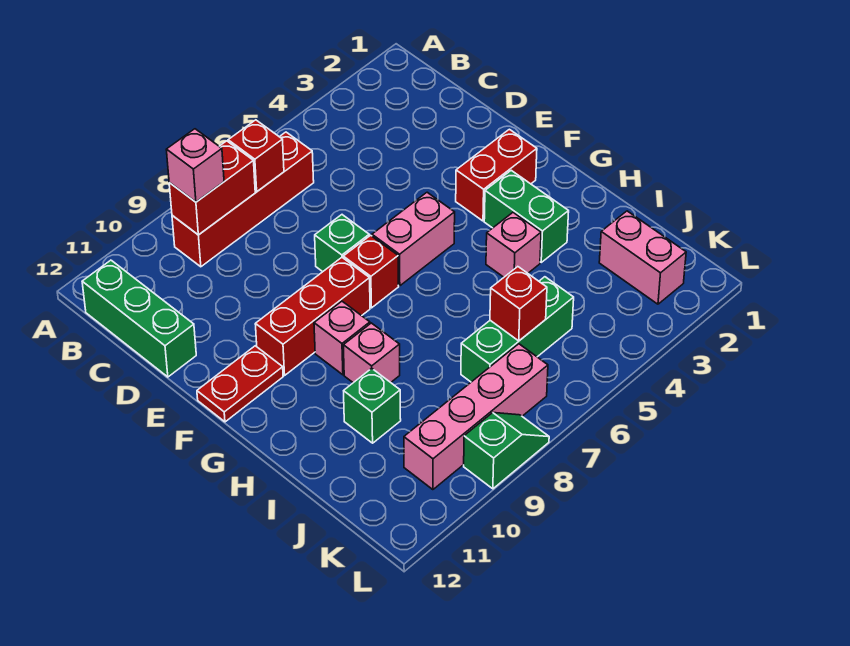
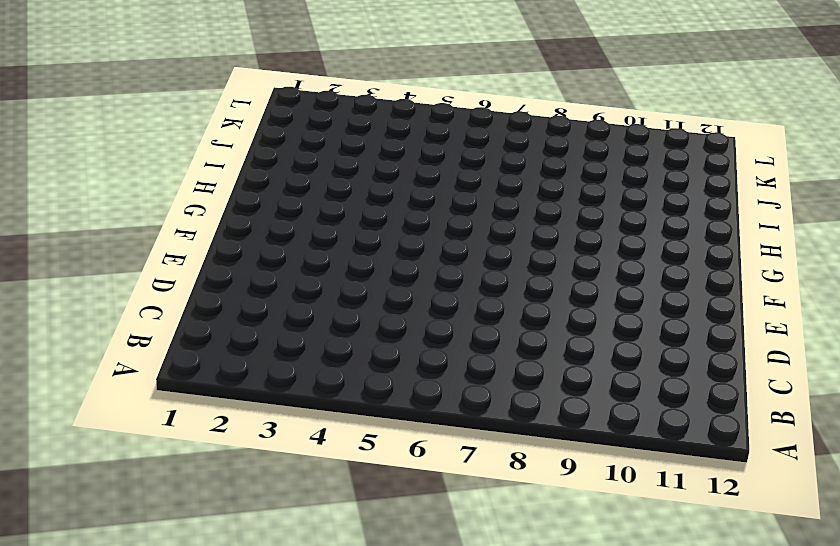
none -> red brick B6:B9 level 1
none -> green brick B12:D12 level 1
none -> green brick E7 level 1

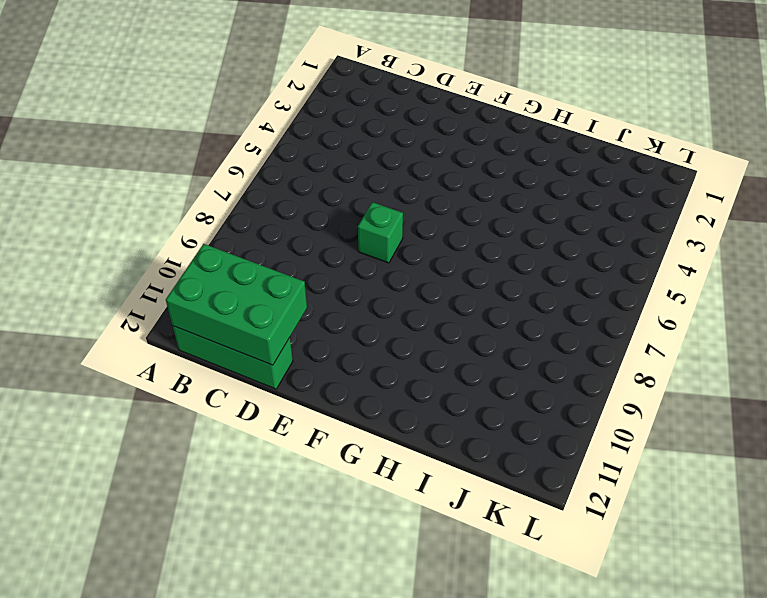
green brick B11:D12 level 2 -> none
none -> red brick B6:B9 level 1
none -> red brick F2:F3 level 1
none -> pink brick F5:F6 level 1

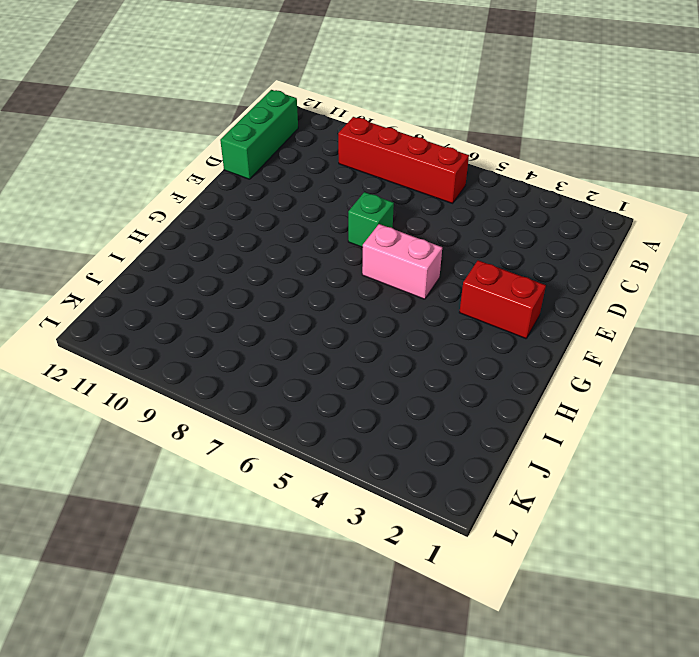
none -> red brick F7 level 1
none -> red brick F8:F10 level 1
none -> red plate F11:F12 level 1

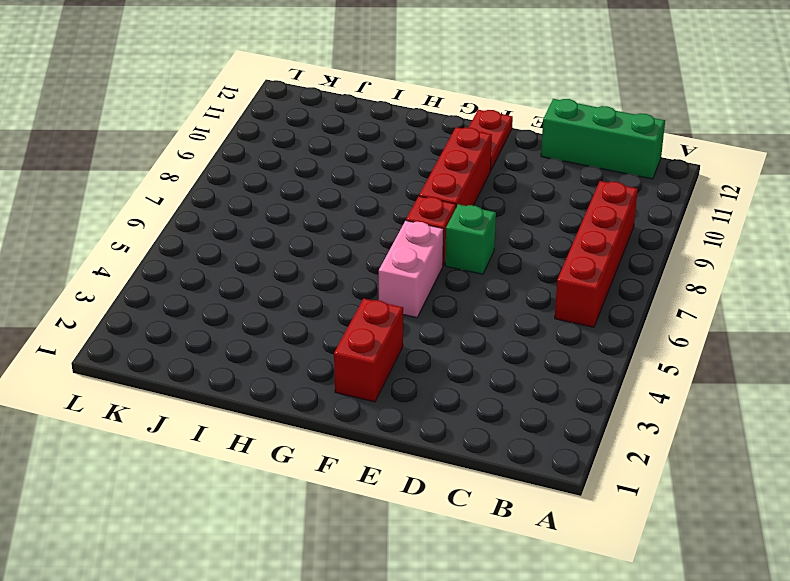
none -> green brick G3:H3 level 1
none -> pink brick G9 level 1
none -> pink brick H4 level 1

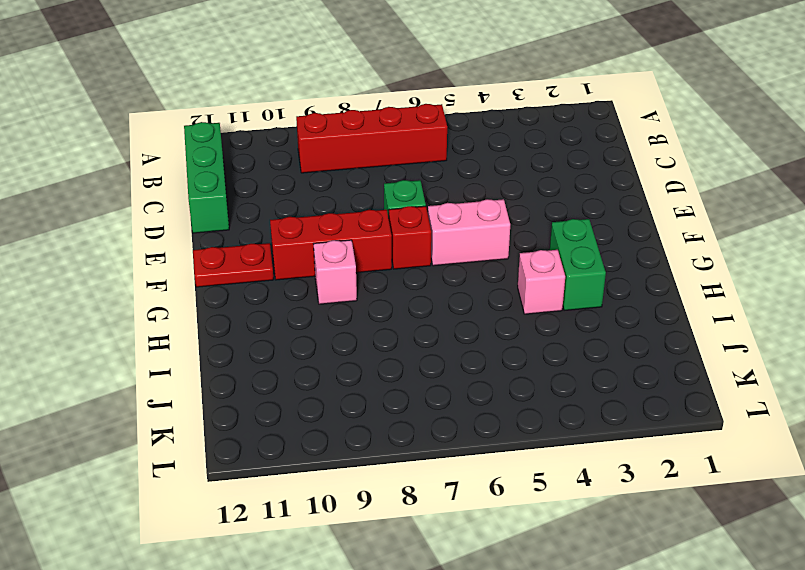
none -> red brick F2:F3 level 1
none -> pink brick H9 level 1
none -> green brick I10 level 1

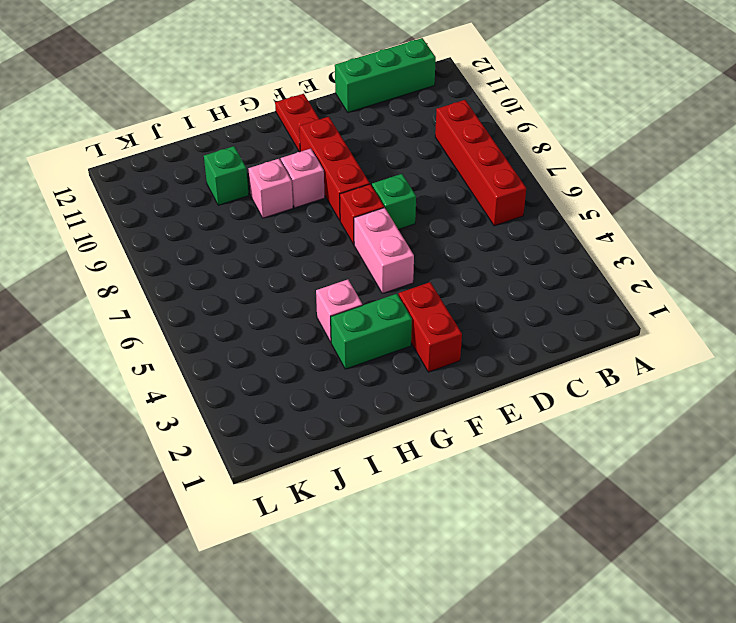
none -> pink brick J2:K2 level 1
none -> green brick J5:J7 level 1
none -> pink brick K7:K10 level 1

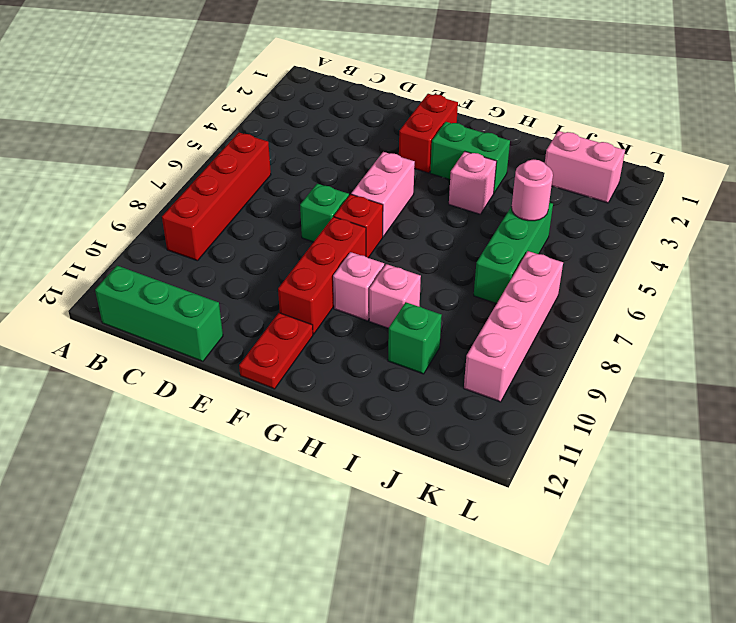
pink round brick J5 level 2 -> none
none -> green slope L8:L9 level 1 top 9
none -> red brick B7 level 2
none -> red brick B8:B9 level 2

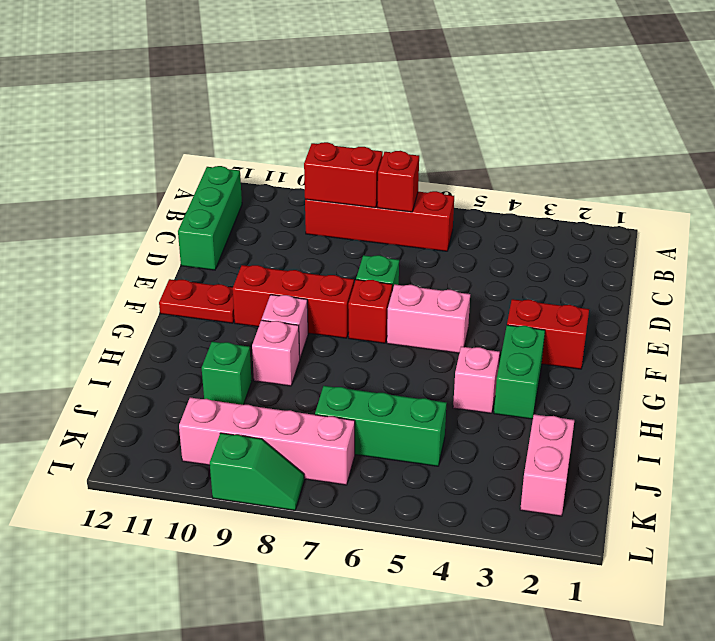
none -> red brick J6 level 2
none -> pink brick B9 level 3

